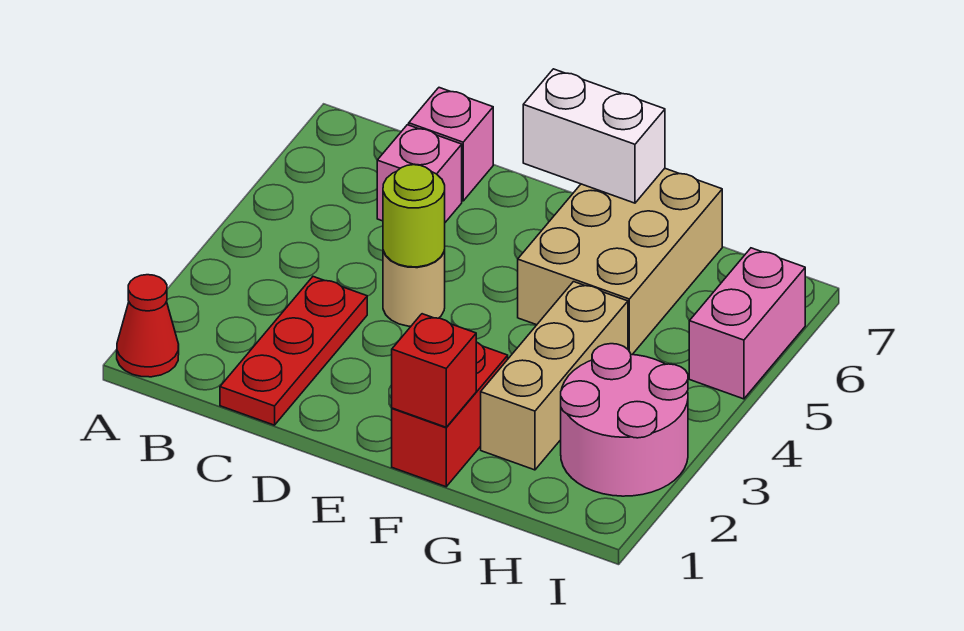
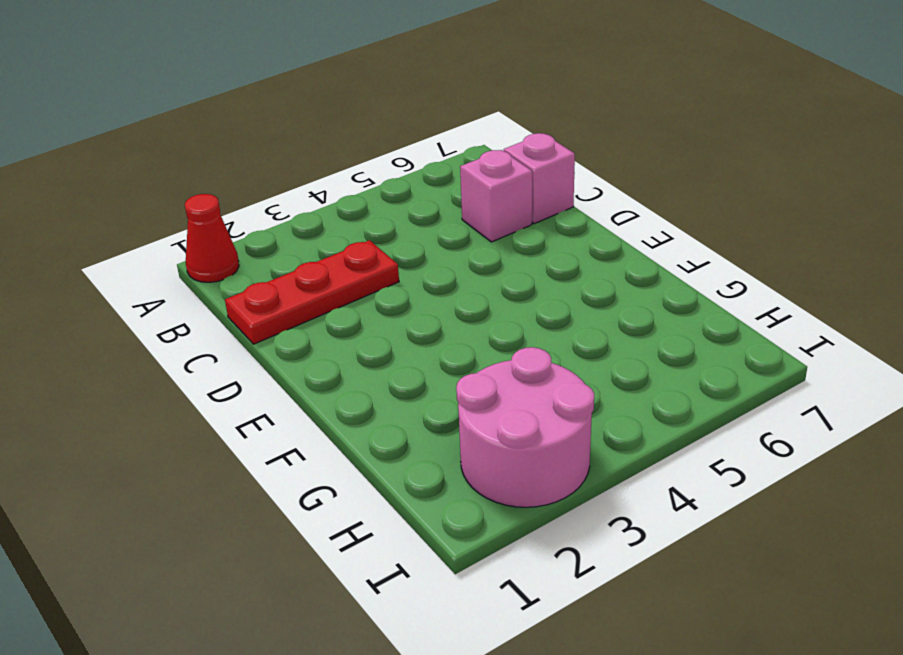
none -> tan round brick D4 level 1
none -> red brick F1:F2 level 1
none -> tan brick F5:G7 level 1

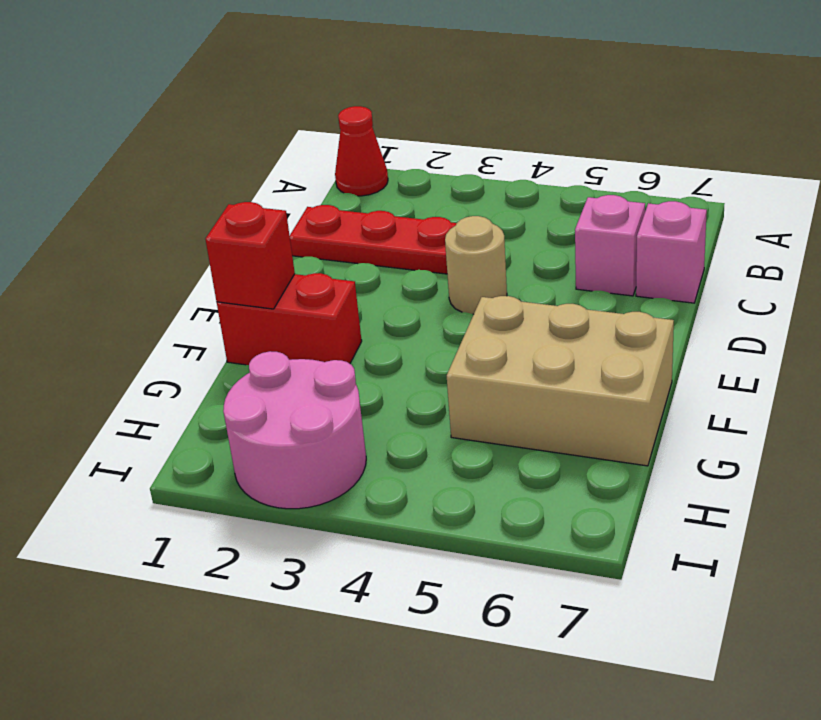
none -> tan brick G2:G4 level 1
none -> pink brick I5:I6 level 1
none -> lime round brick D4 level 2

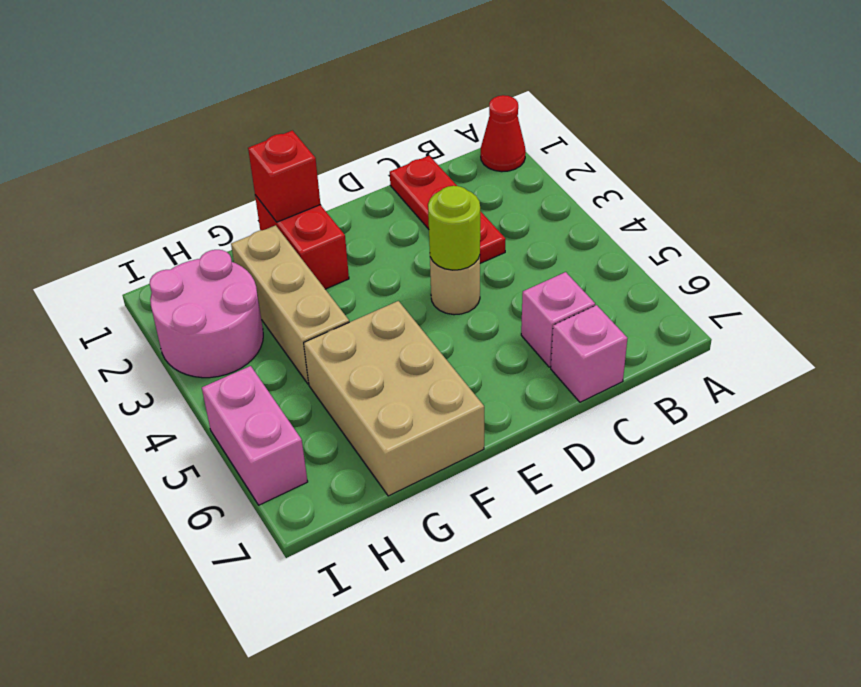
none -> white brick E7:F7 level 2

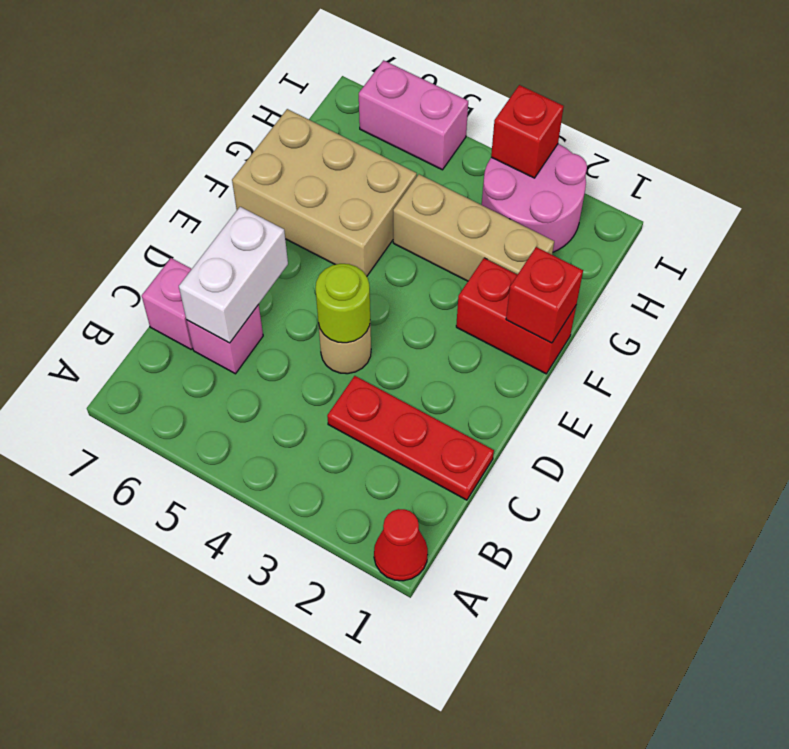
white brick C6:D6 level 2 -> white brick E7:F7 level 2
red brick I3 level 2 -> none

